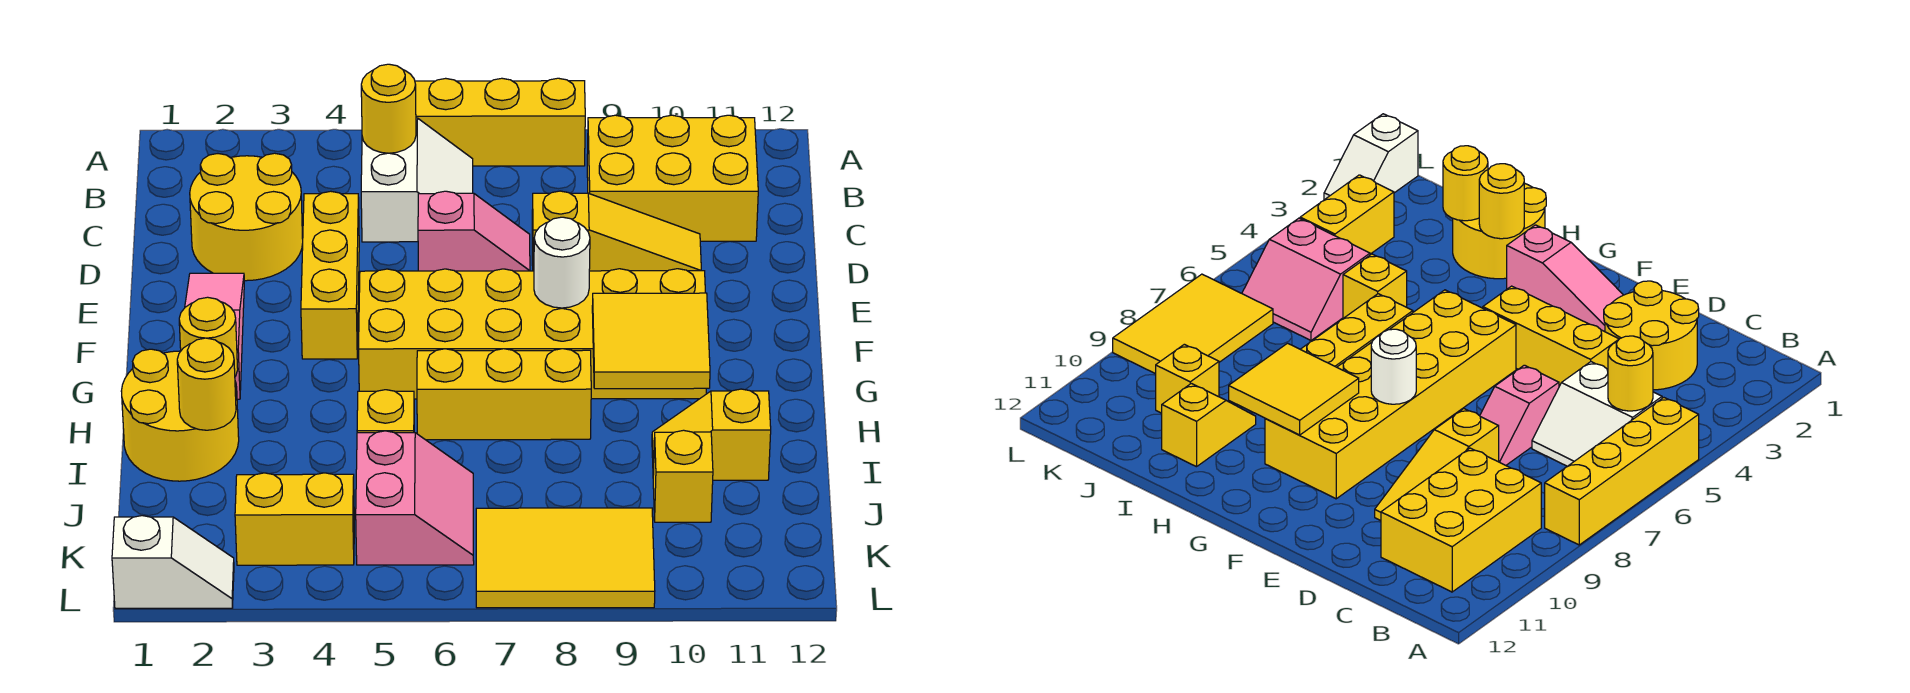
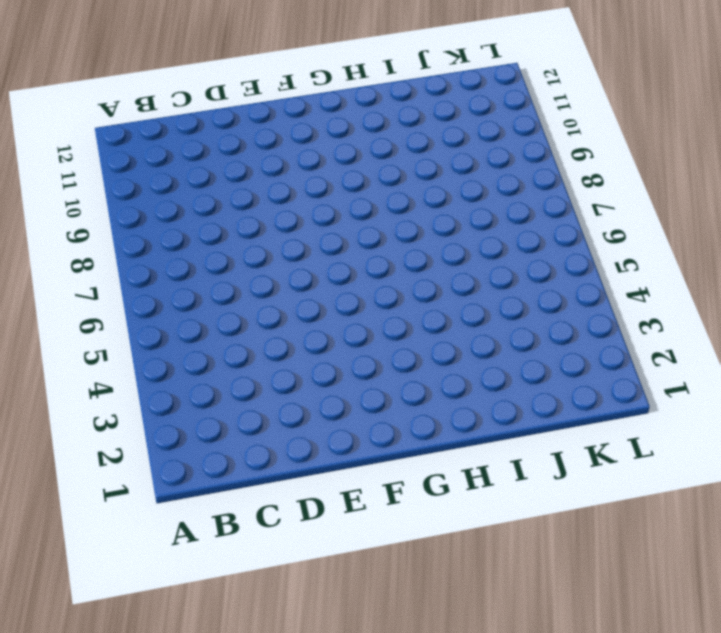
none -> yellow brick A5:A8 level 1
none -> white slope B5:C6 level 1 top 5
none -> yellow brick B9:C11 level 1

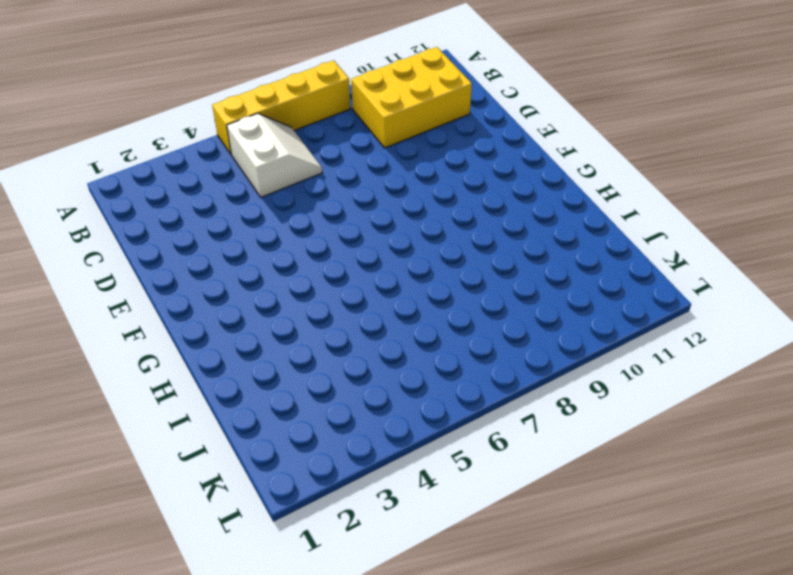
none -> yellow round brick C2:D3 level 1
none -> yellow brick D4:F4 level 1
none -> pink slope D6:D7 level 1 top 6

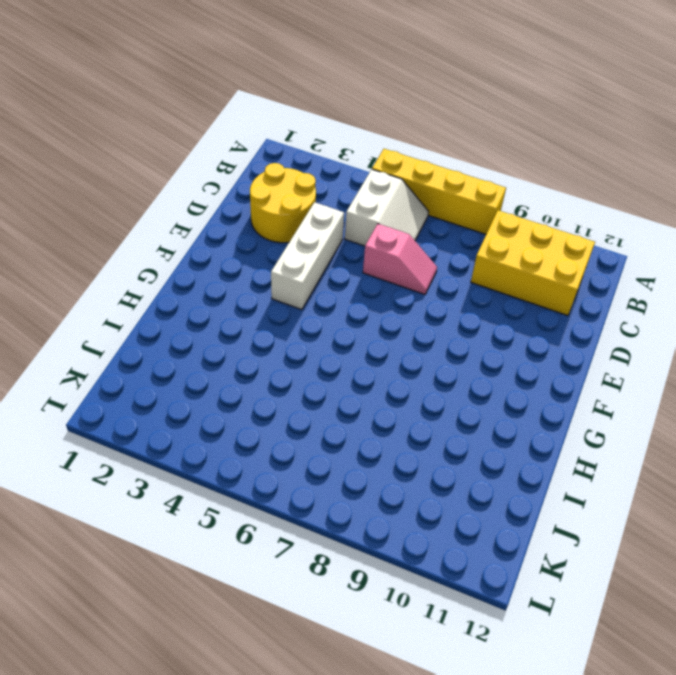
white brick D4:F4 level 1 -> yellow brick D4:F4 level 1
none -> yellow slope D8:D10 level 1 top 8
none -> pink slope E2:G2 level 1 top G
none -> yellow brick F5:G10 level 1

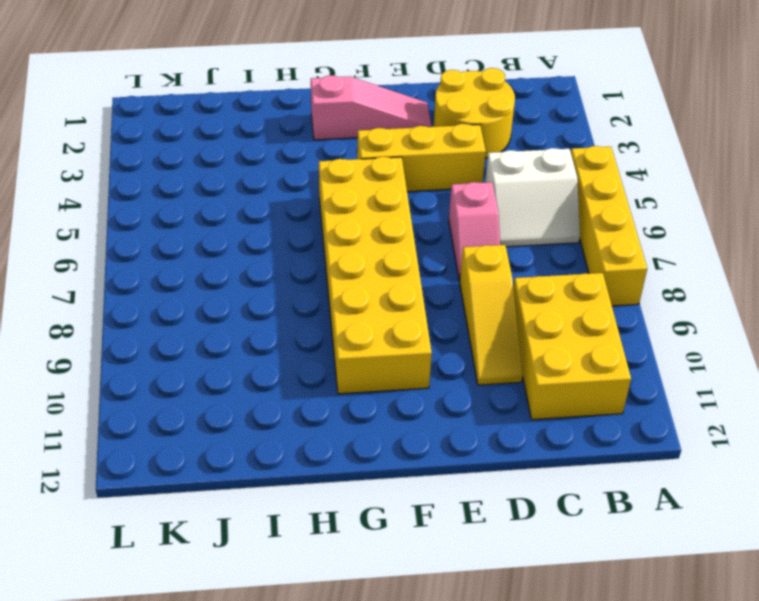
none -> yellow round brick H1:I2 level 1
none -> yellow brick H6:H8 level 1
none -> yellow brick I5 level 1

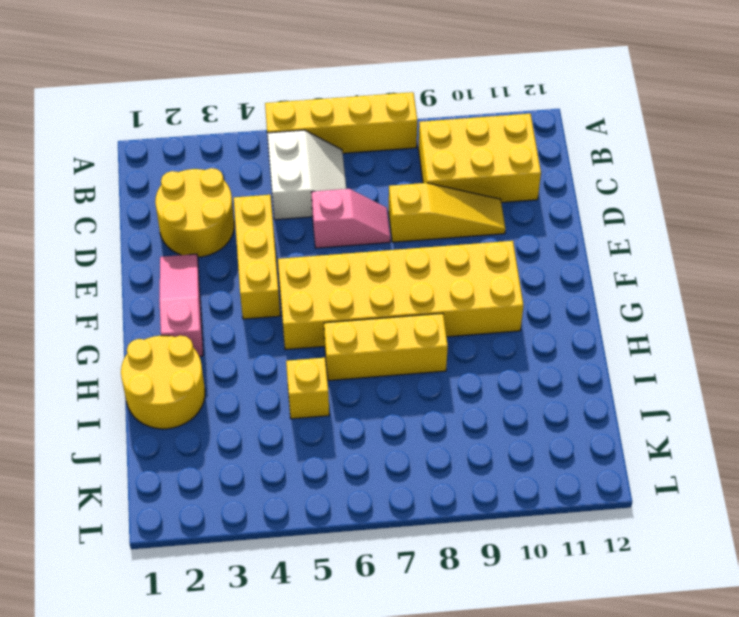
none -> yellow slope I10:I11 level 1 top 11
none -> pink slope J5:K6 level 1 top 5
none -> yellow brick J10 level 1

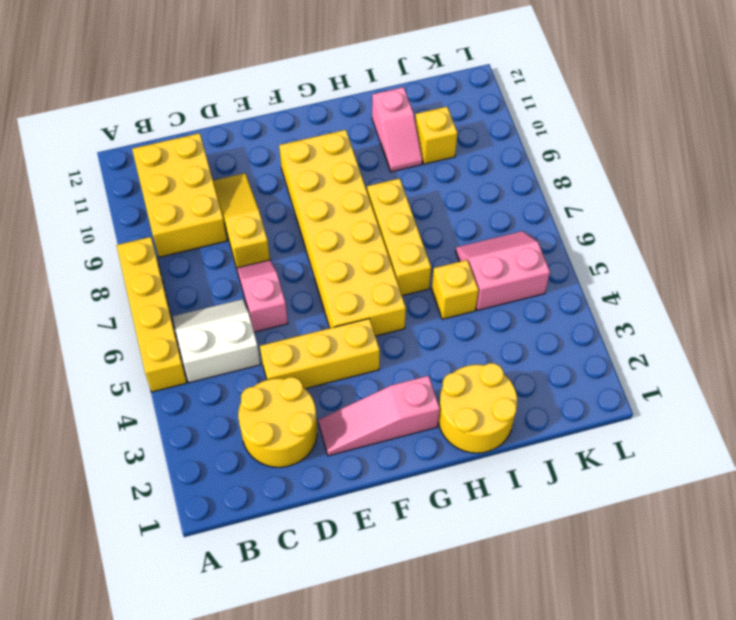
pink slope I10:I11 level 1 top 11 -> yellow slope I10:I11 level 1 top 11
none -> yellow brick K3:K4 level 1
none -> yellow tile K7:L9 level 1
none -> white slope L1:L2 level 1 top 1

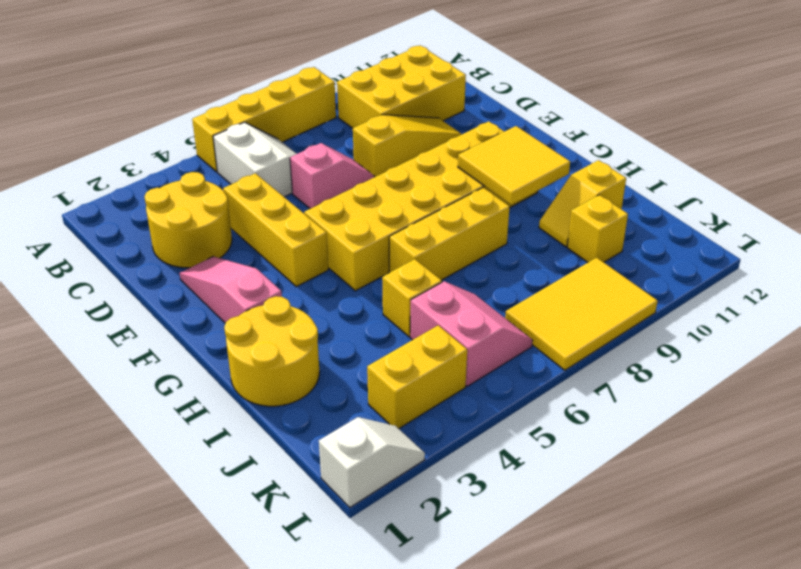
none -> yellow round brick B5 level 2
none -> white round brick F8 level 2
none -> yellow round brick H2 level 2

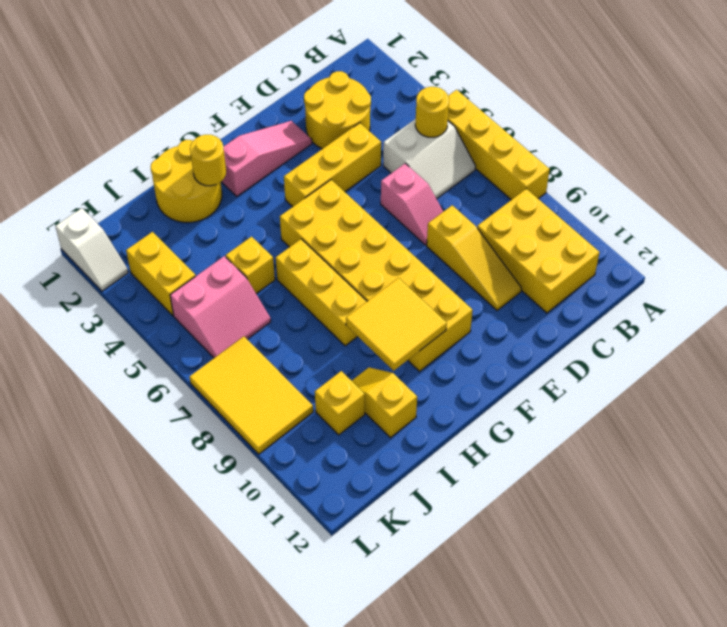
none -> white round brick F8 level 2
none -> yellow round brick I2 level 2

